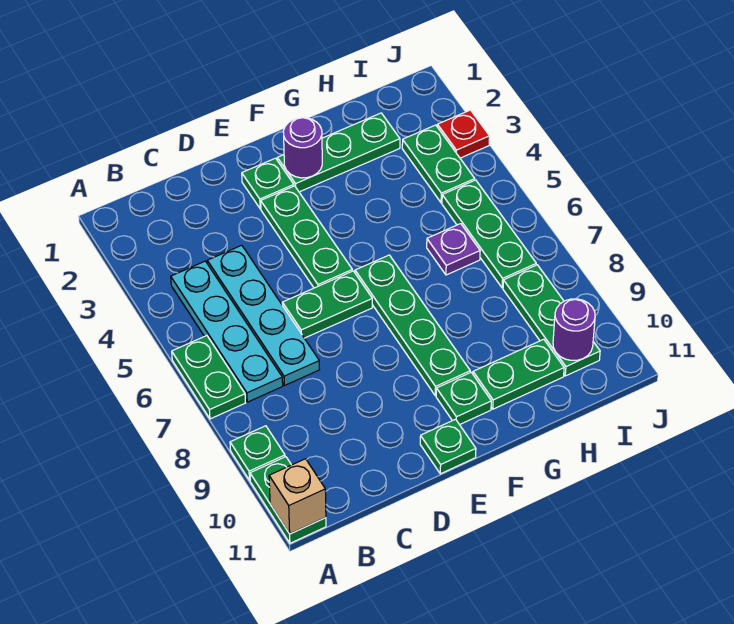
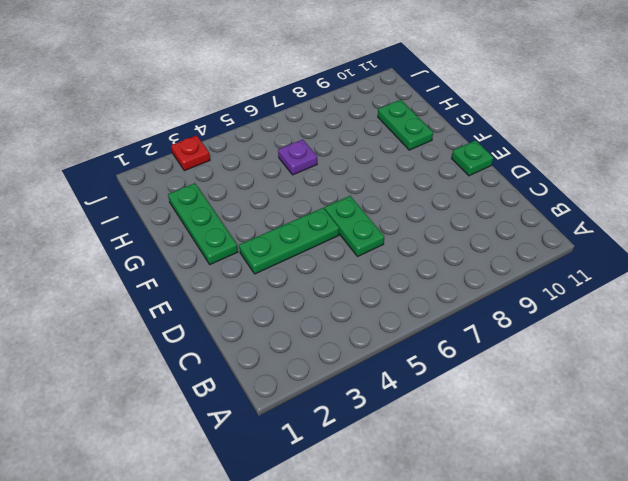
none -> green plate A6:A7 level 1
none -> green plate A9 level 1
none -> green plate A10:A11 level 1

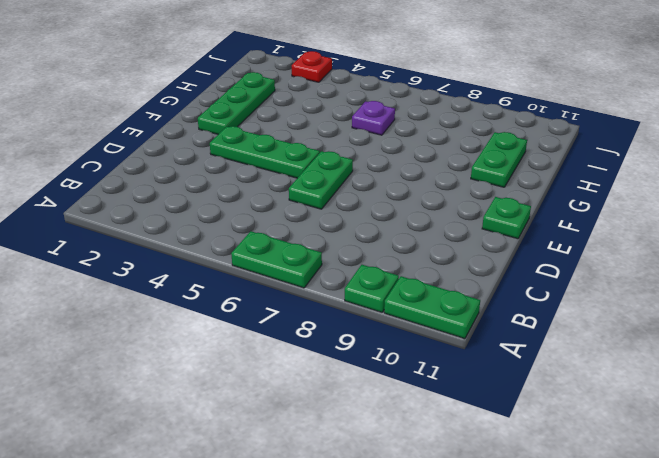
none -> cyan plate B4:B7 level 1
none -> cyan plate C4:C7 level 1
none -> green plate E2 level 1

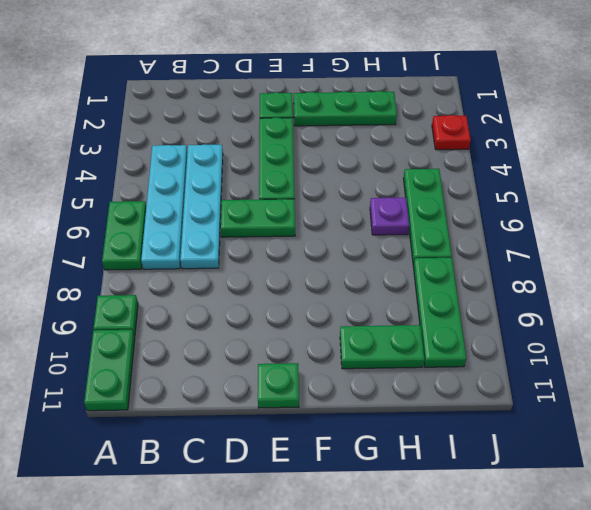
none -> green plate F6:F9 level 1
none -> green plate F10 level 1
none -> green plate I3:I4 level 1

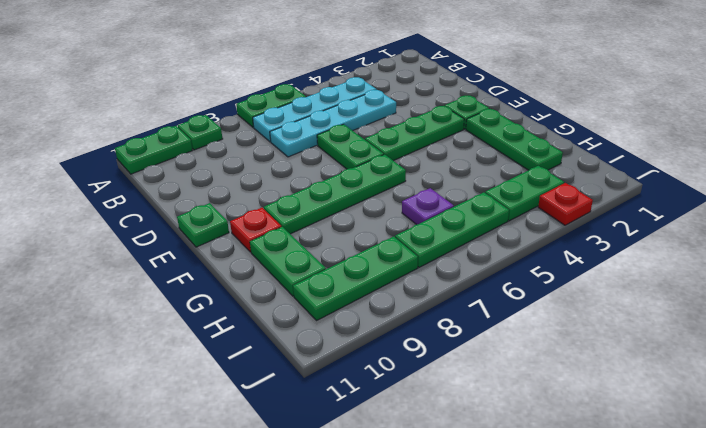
red plate F10 level 1 -> green plate F10 level 1
none -> tan brick A11 level 2
none -> purple round brick F2 level 2
none -> purple round brick I10 level 2

